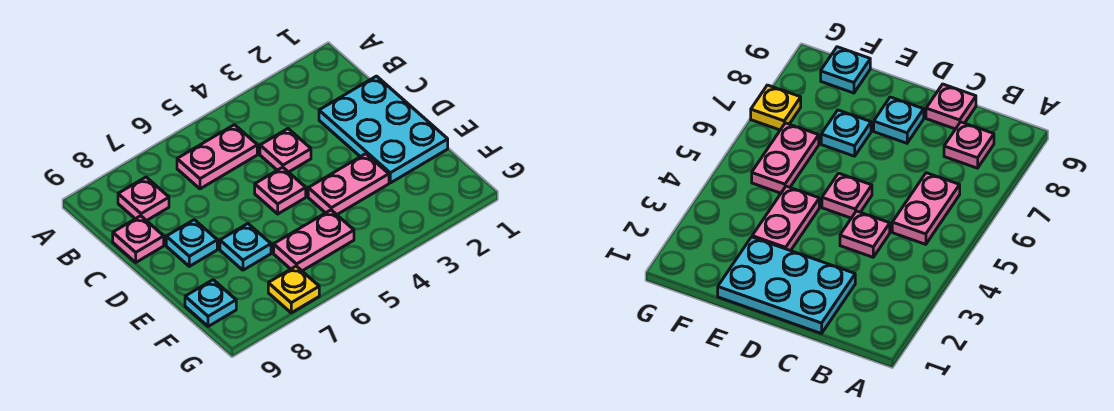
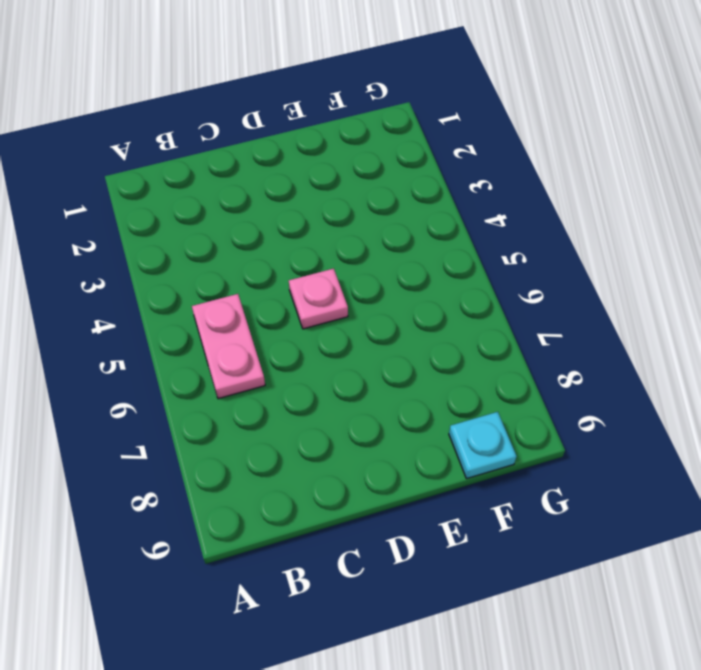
none -> pink plate B8 level 1
none -> cyan plate C1:E2 level 1
none -> pink plate C4 level 1

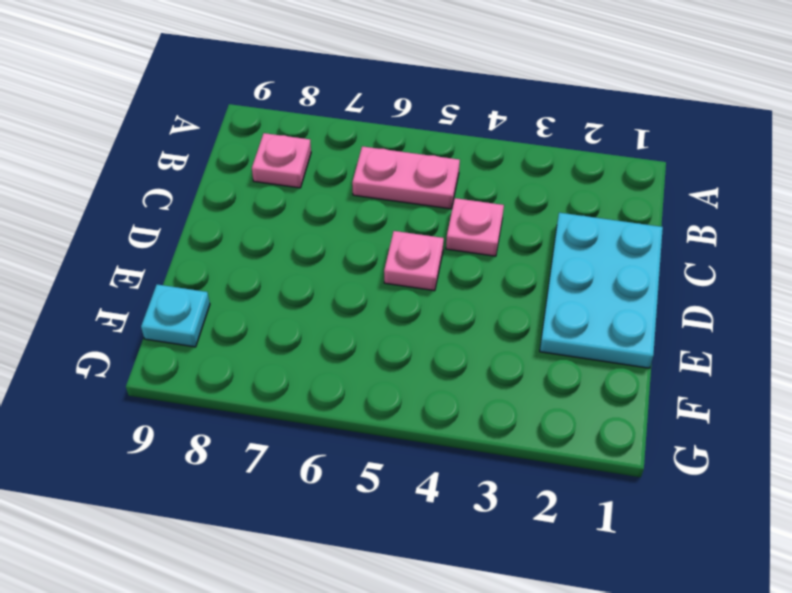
none -> pink plate C9 level 1
none -> cyan plate D8 level 1
none -> pink plate E3:E4 level 1

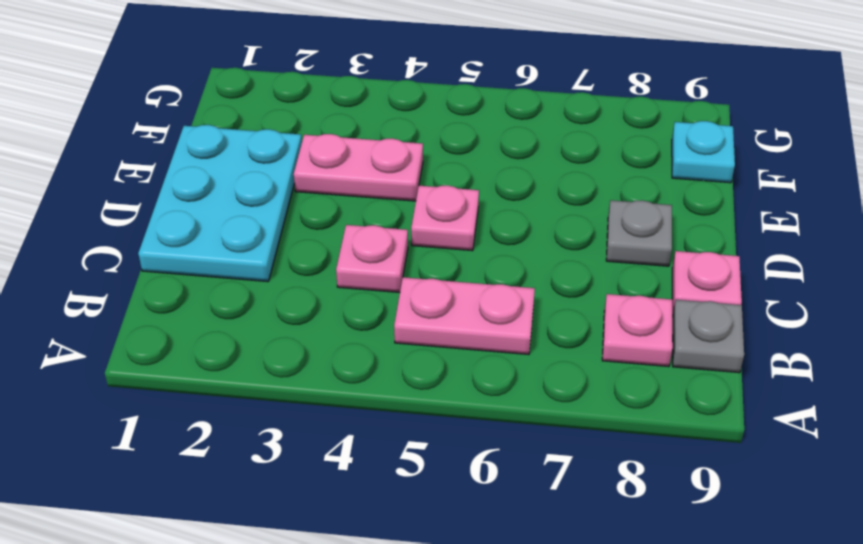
grey plate B9 level 1 -> none
grey plate D8 level 1 -> cyan plate D8 level 1
none -> cyan plate E7 level 1
none -> pink plate F5:F6 level 1
none -> yellow plate G7 level 1

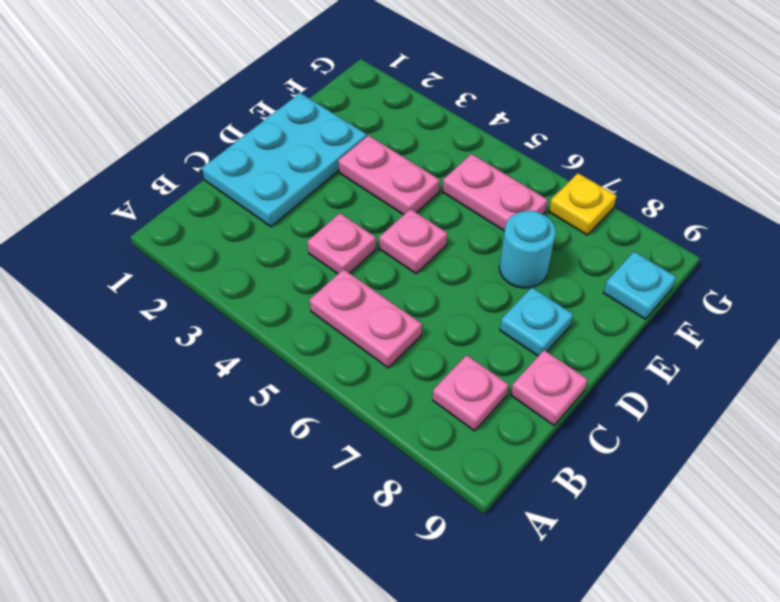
cyan round brick E7 level 1 -> cyan plate E7 level 1

